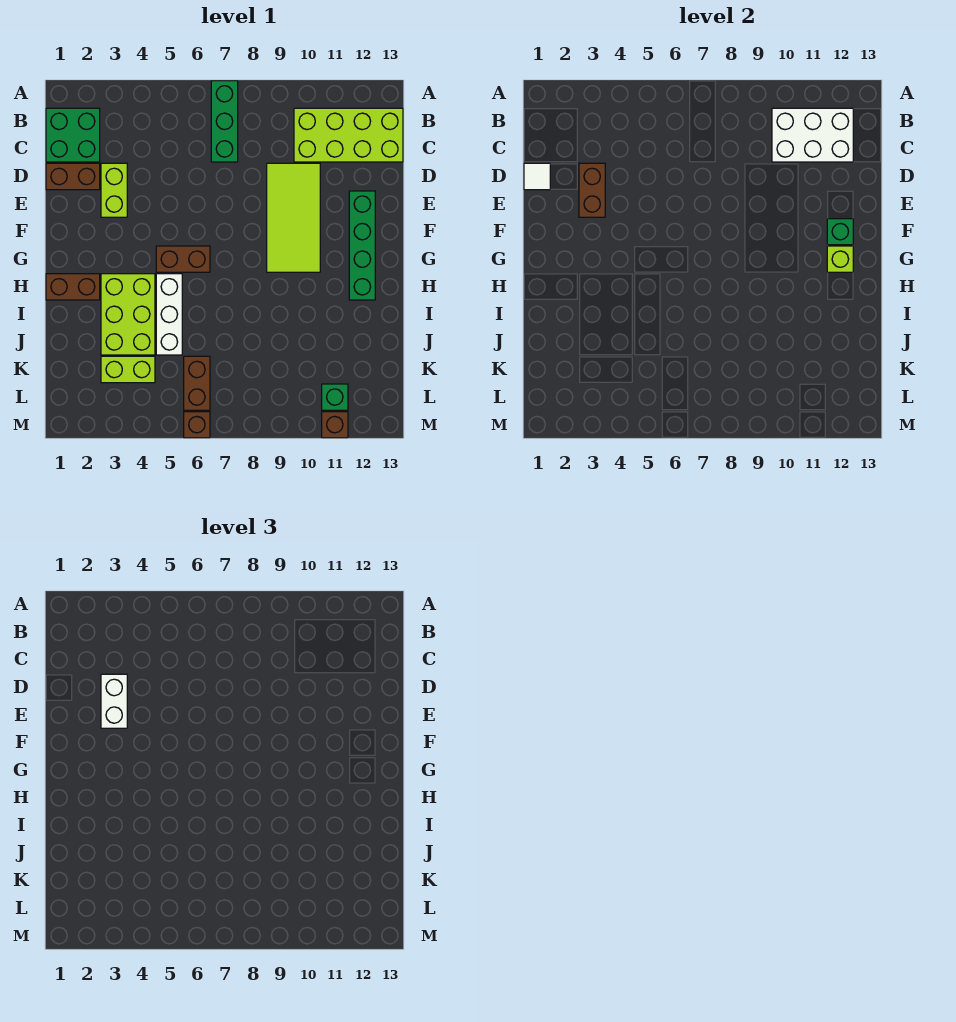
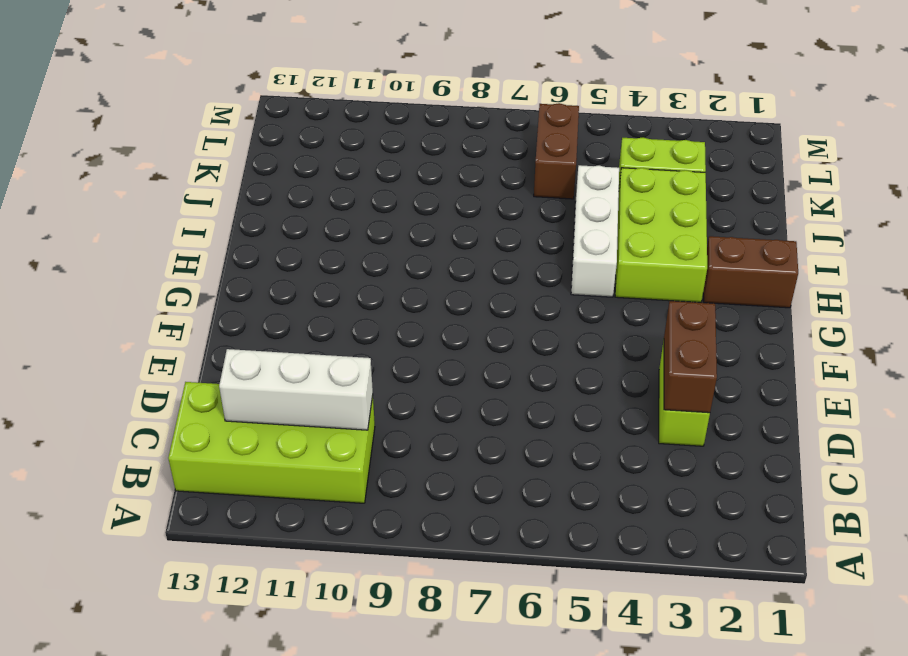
white brick C10:C12 level 2 -> white brick B10:C12 level 2
none -> green brick A7:C7 level 1
none -> green brick B1:C2 level 1
none -> brown brick D1:D2 level 1

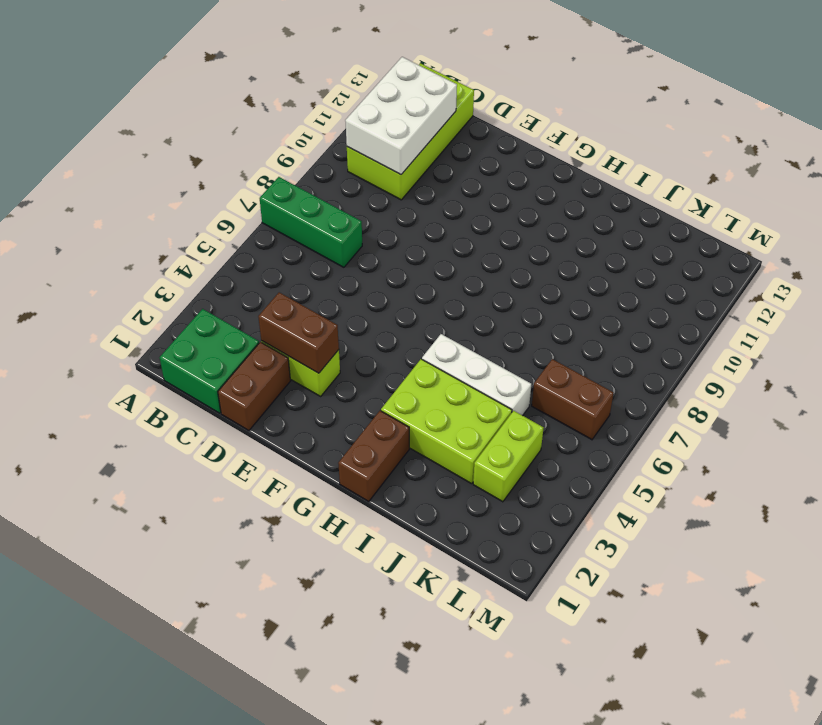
none -> lime tile D9:G10 level 1
none -> green brick E12:H12 level 1
none -> brown brick G5:G6 level 1

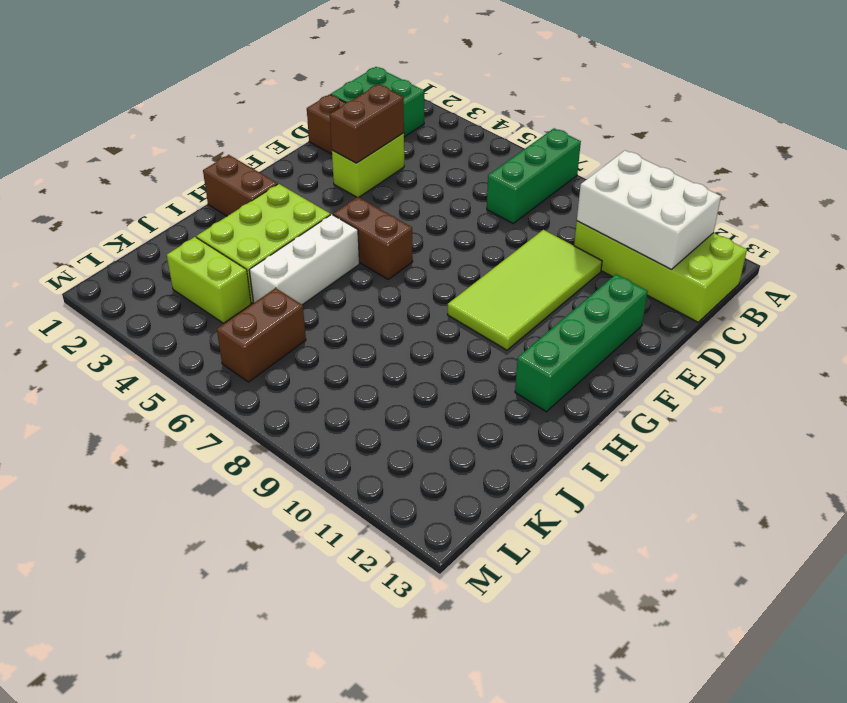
none -> green brick L11 level 1
none -> brown brick M6 level 1
none -> brown brick M11 level 1

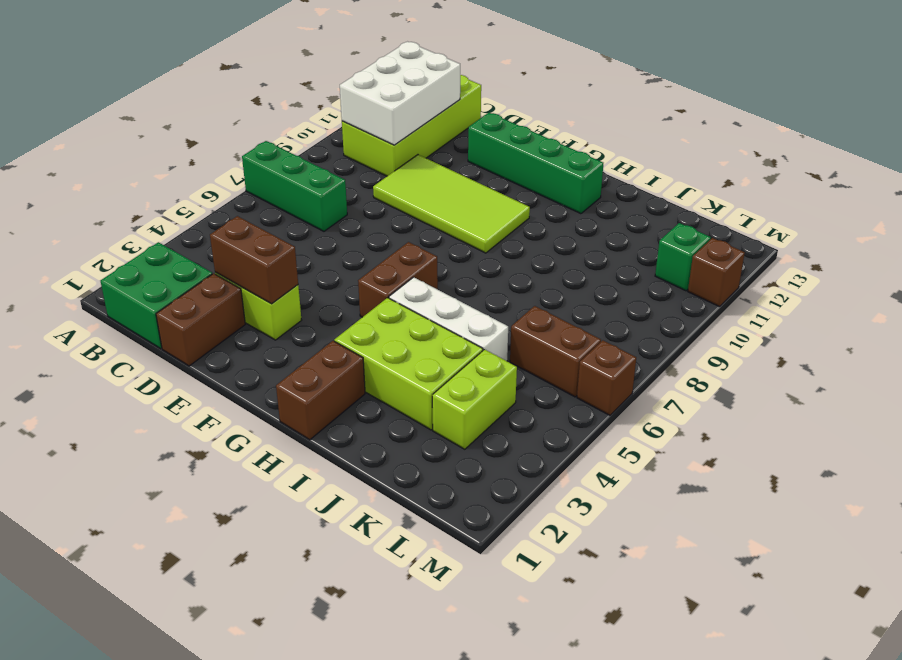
none -> white tile D1 level 2
none -> green brick F12 level 2
none -> lime brick G12 level 2

